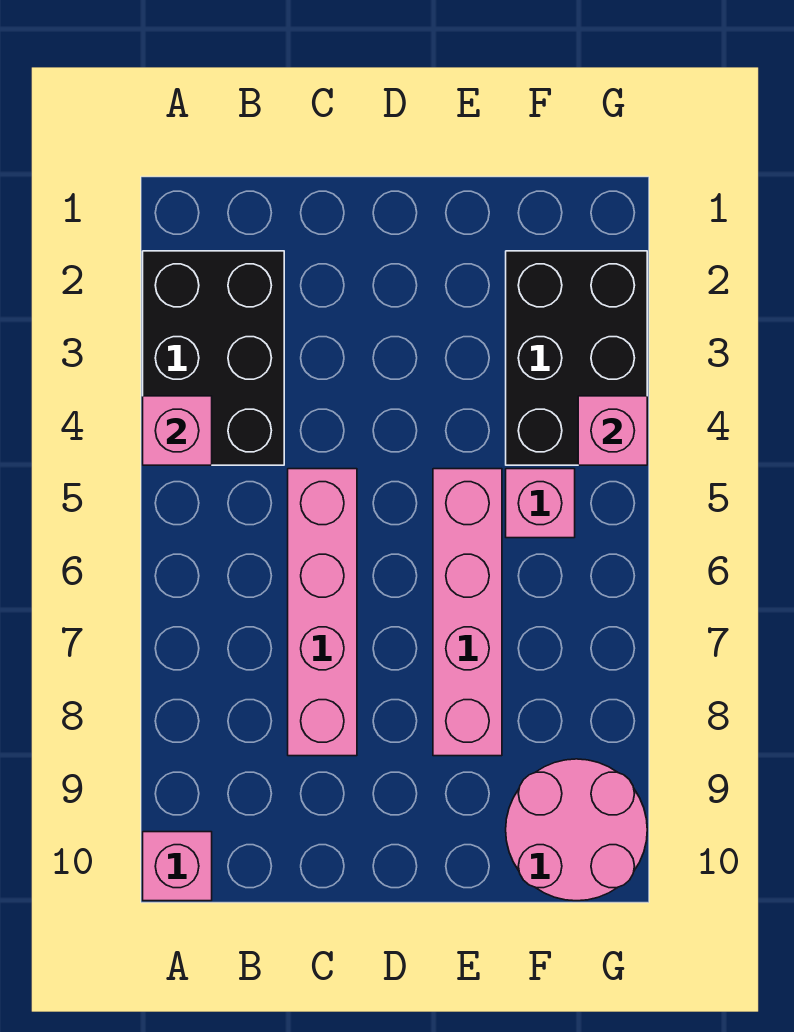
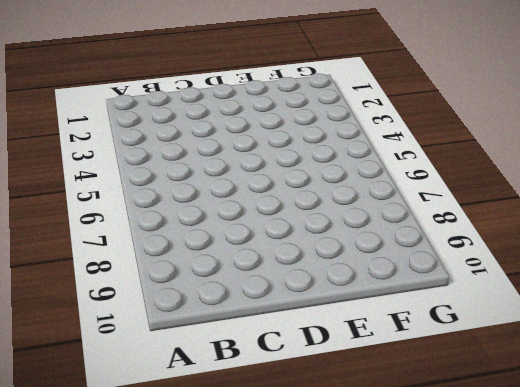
none -> black brick A2:B4 level 1
none -> pink brick A10 level 1

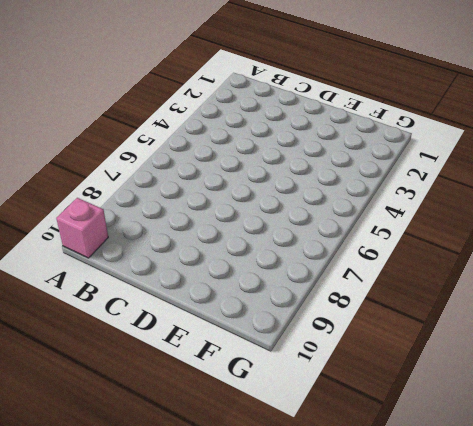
none -> black brick A2:B4 level 1
none -> pink brick C5:C8 level 1

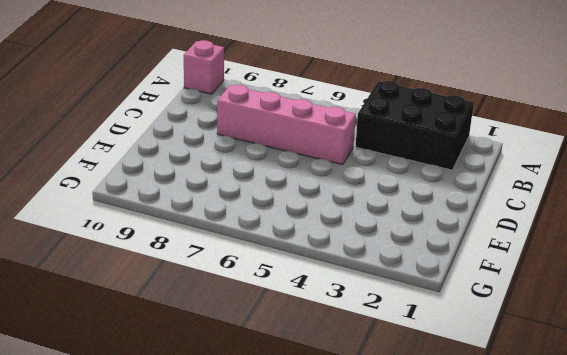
none -> pink brick E5:E8 level 1
none -> black brick F2:G4 level 1

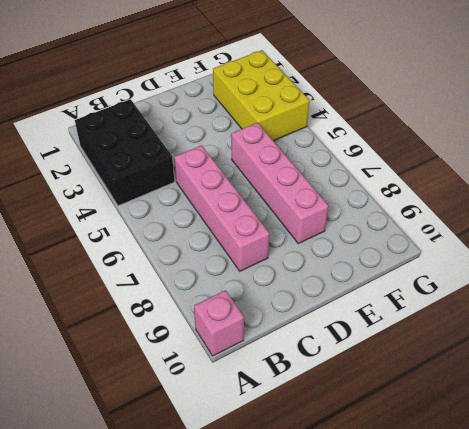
yellow brick F2:G4 level 1 -> black brick F2:G4 level 1
none -> pink brick F5 level 1
none -> pink round brick F9:G10 level 1

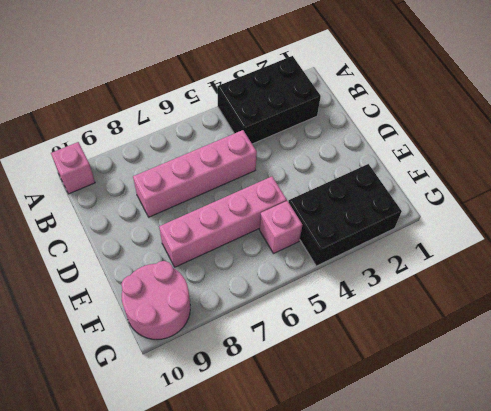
none -> pink brick A4 level 2
none -> pink brick G4 level 2

